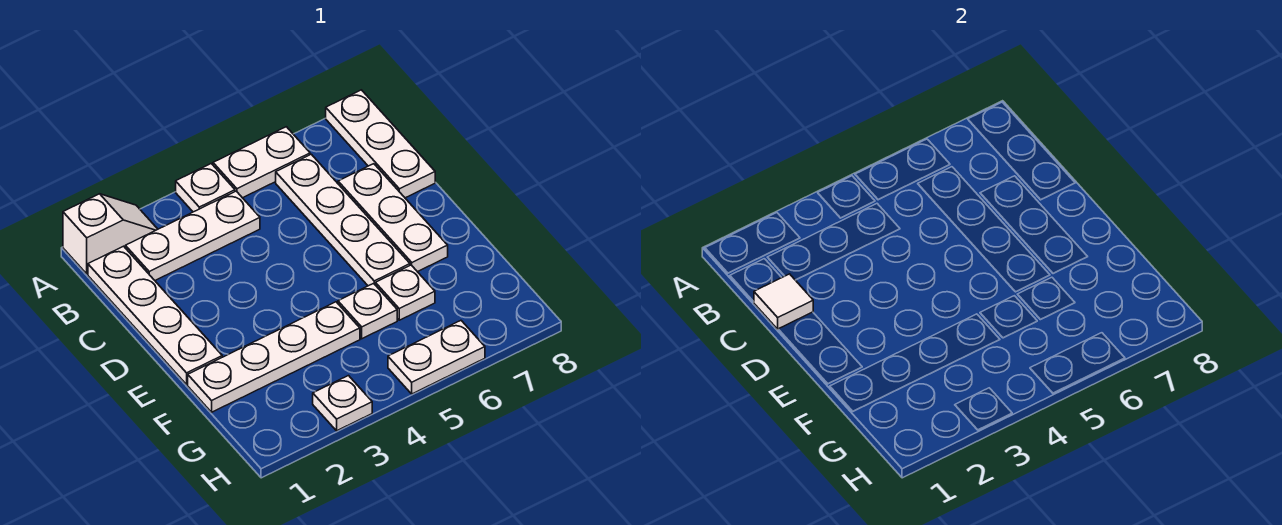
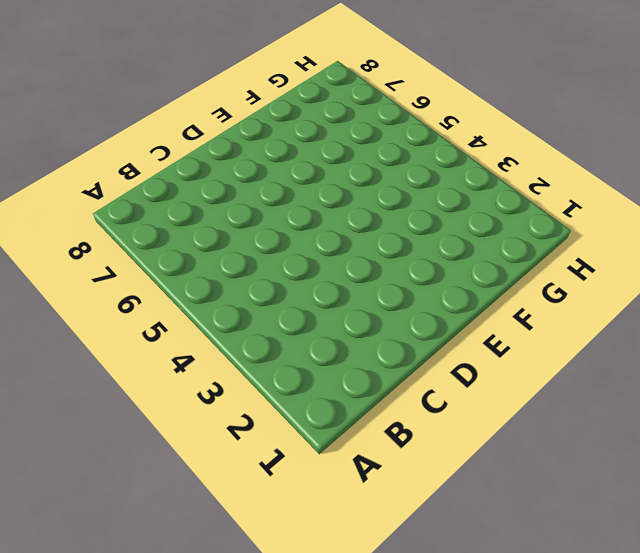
none -> white slope A1:A2 level 1 top 1
none -> white plate A4 level 1
none -> white plate A5:A6 level 1

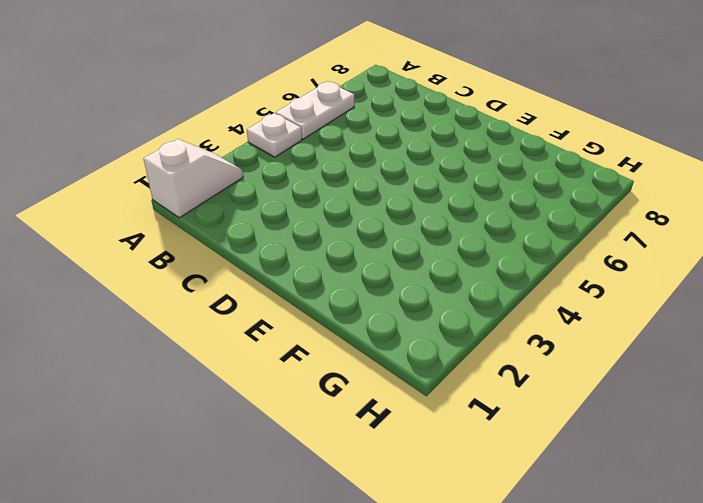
none -> white plate A8:C8 level 1
none -> white plate B1:E1 level 1
none -> white plate B2:B4 level 1

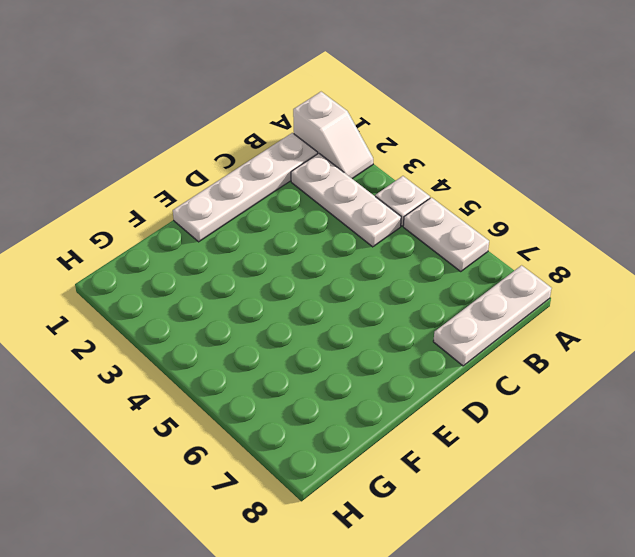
none -> white plate B6:E6 level 1
none -> white plate C7:E7 level 1
none -> white plate F1:F4 level 1

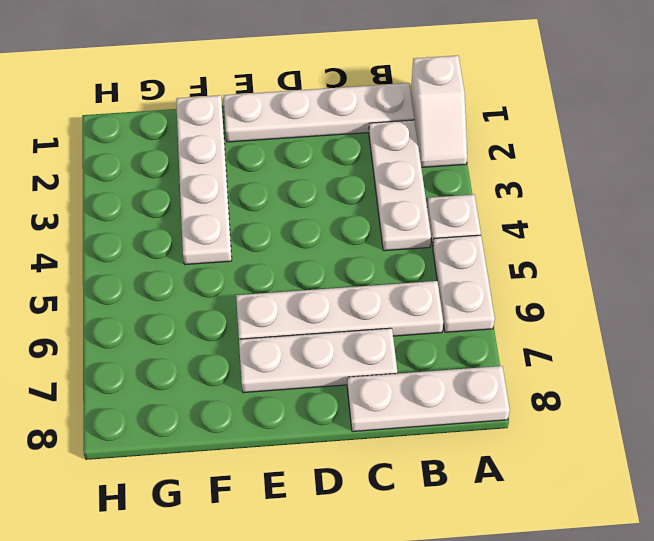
none -> white plate F5 level 1
none -> white plate F6 level 1
none -> white plate H3 level 1

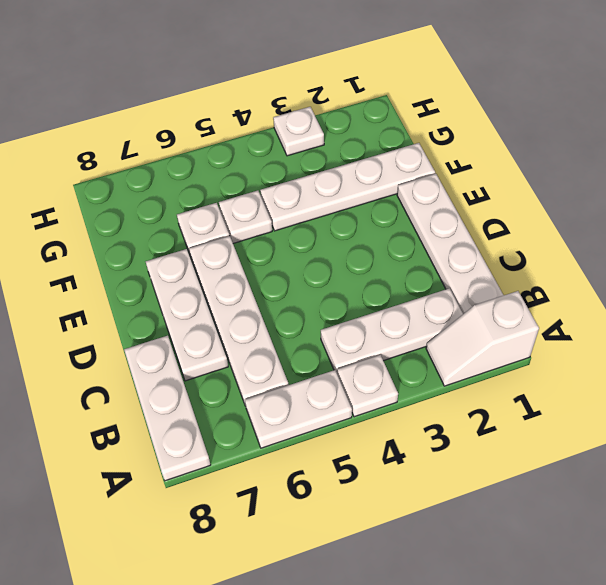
none -> white plate H5:H6 level 1
none -> white tile C1 level 2

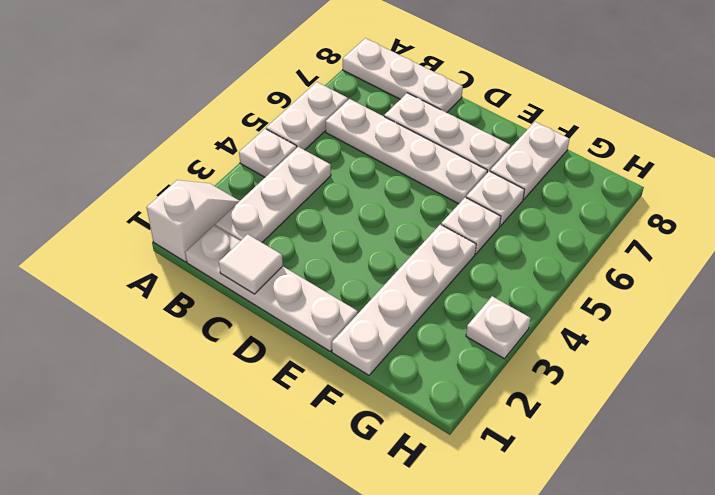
white plate F7:F8 level 1 -> white plate H5:H6 level 1

